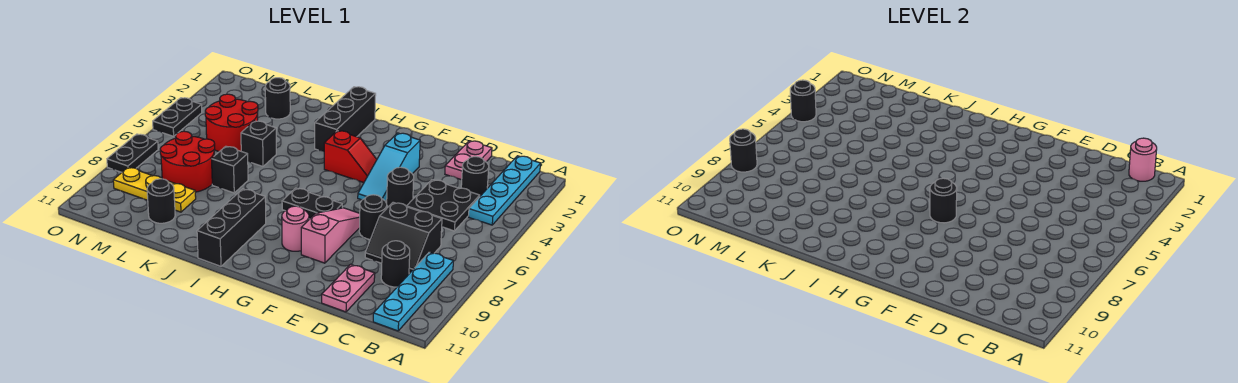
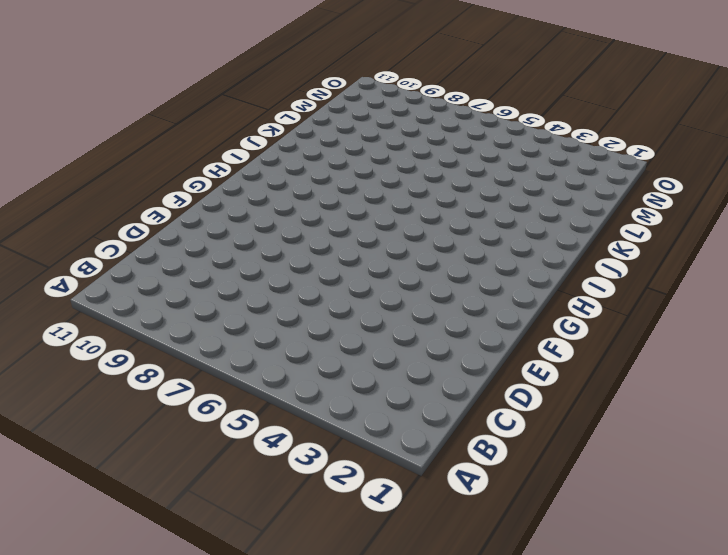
none -> cyan plate B1:B4 level 1
none -> cyan plate B8:B11 level 1
none -> black round brick C3 level 1
none -> black plate C4:D5 level 1

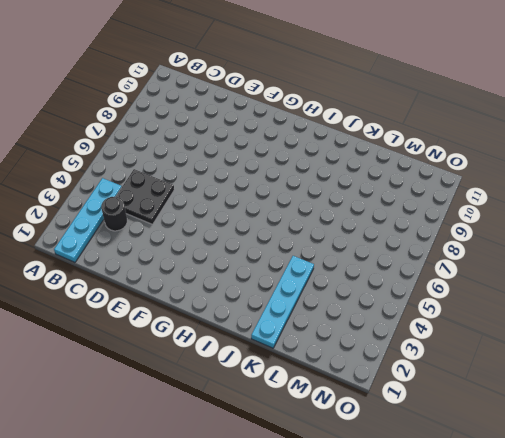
cyan plate K1:K4 level 1 -> cyan plate B8:B11 level 1
none -> black slope C7:D8 level 1 top 7
none -> black round brick C9 level 1
none -> pink plate D1:D2 level 1
none -> pink plate D10:D11 level 1

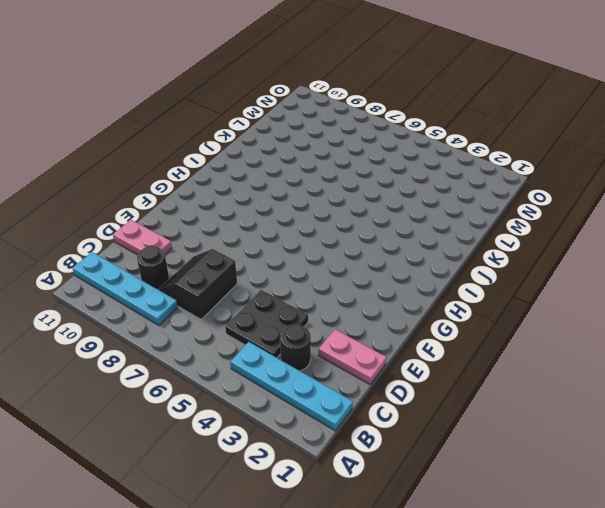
none -> black round brick E5 level 1
none -> black round brick E7 level 1
none -> cyan slope F3:F5 level 1 top 3
none -> pink slope F7:F9 level 1 top 9

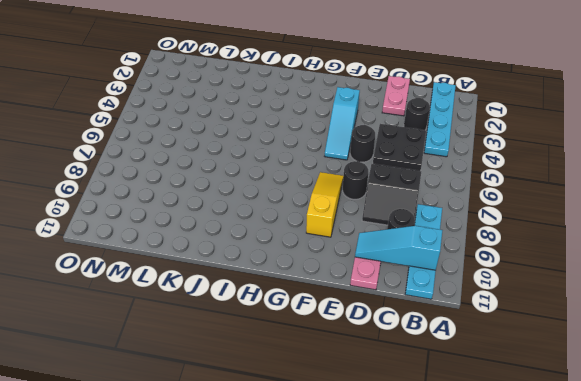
cyan slope B10:D10 level 2 top B -> none
yellow slope F7:F9 level 1 top 9 -> pink slope F7:F9 level 1 top 9
none -> red slope G4:H4 level 1 top H
none -> black plate G7:H7 level 1
none -> pink round brick G9 level 1
none -> black brick I1:I3 level 1

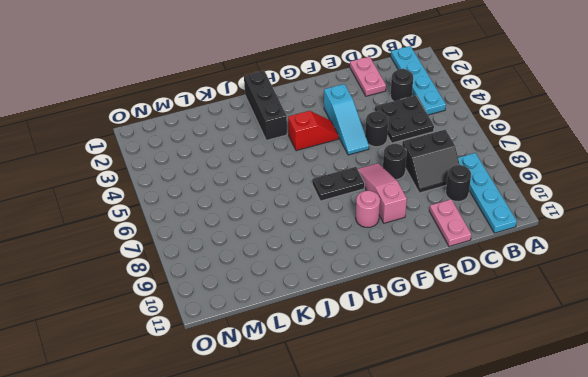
none -> black brick I9:I11 level 1
none -> black brick K5 level 1
none -> black brick K7 level 1
none -> black round brick L2 level 1

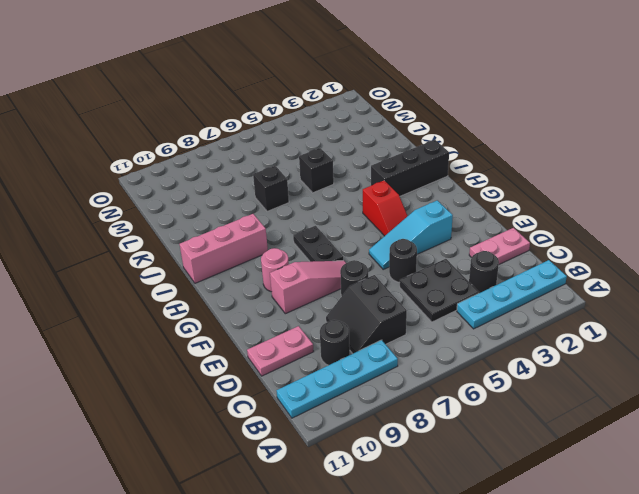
pink brick I9:I11 level 1 -> black brick I9:I11 level 1
none -> black round brick L2 level 1
none -> red round brick L4:M5 level 1
none -> red round brick L7:M8 level 1
none -> yellow plate L9:N9 level 1

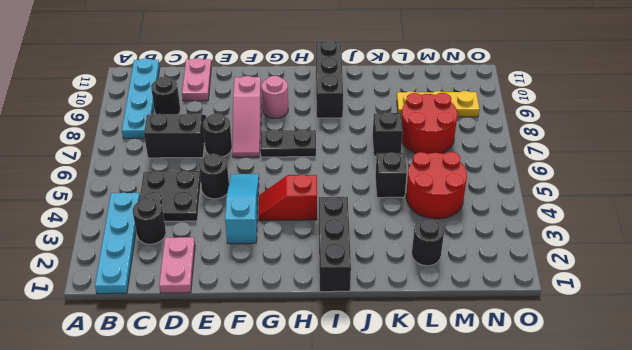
none -> black round brick L10 level 1
none -> black plate O4:O5 level 1
none -> black plate O7:O8 level 1
none -> pink round brick B1 level 2

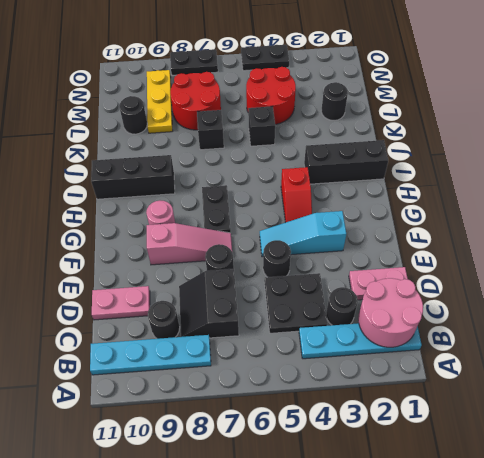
pink round brick B1:C2 level 2 -> pink round brick B1 level 2
none -> black round brick G7 level 2
none -> black round brick O4 level 2
none -> black round brick O8 level 2

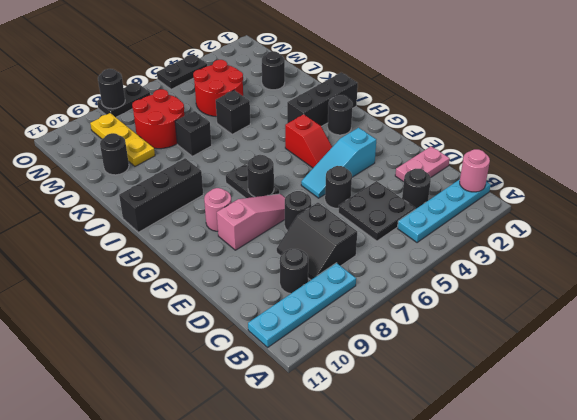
black round brick H2 level 1 -> black round brick O4 level 2
none -> pink plate D10:D11 level 1

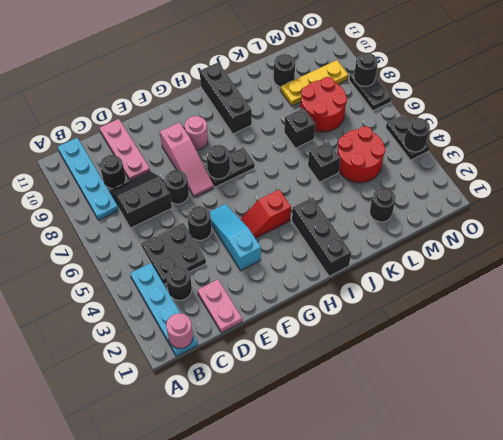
pink plate D9:D11 level 1 -> pink plate D10:D11 level 1

